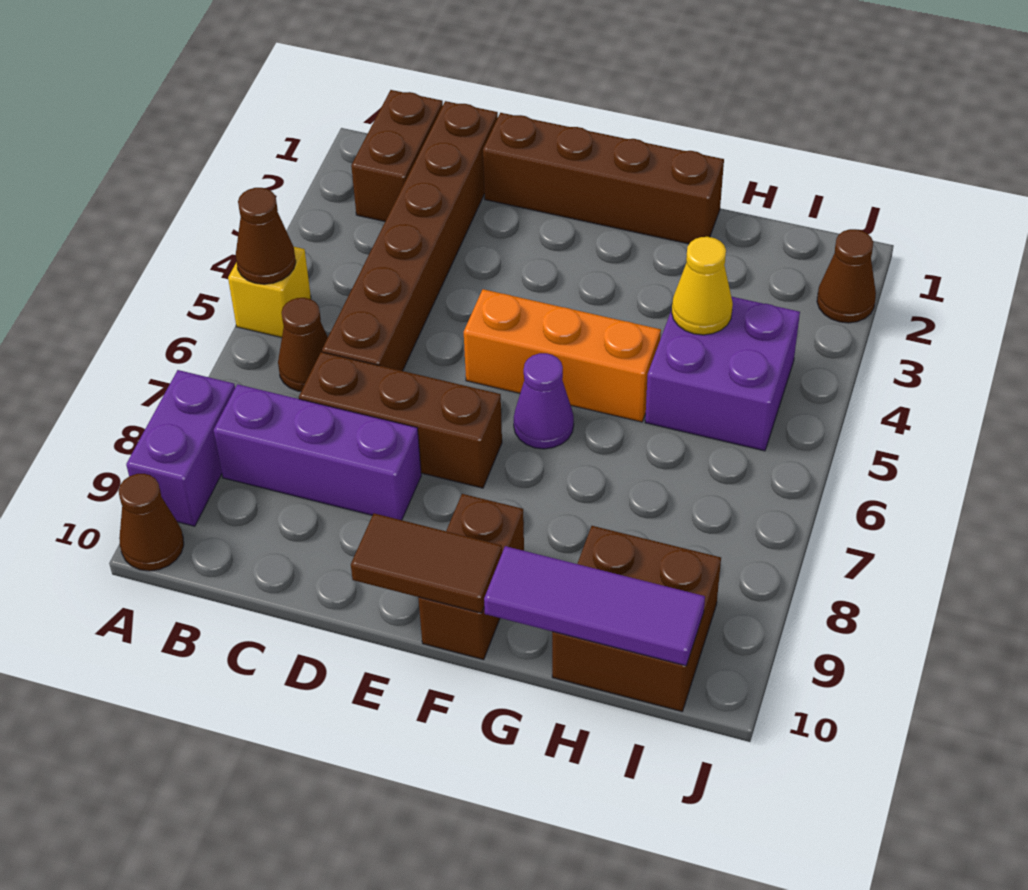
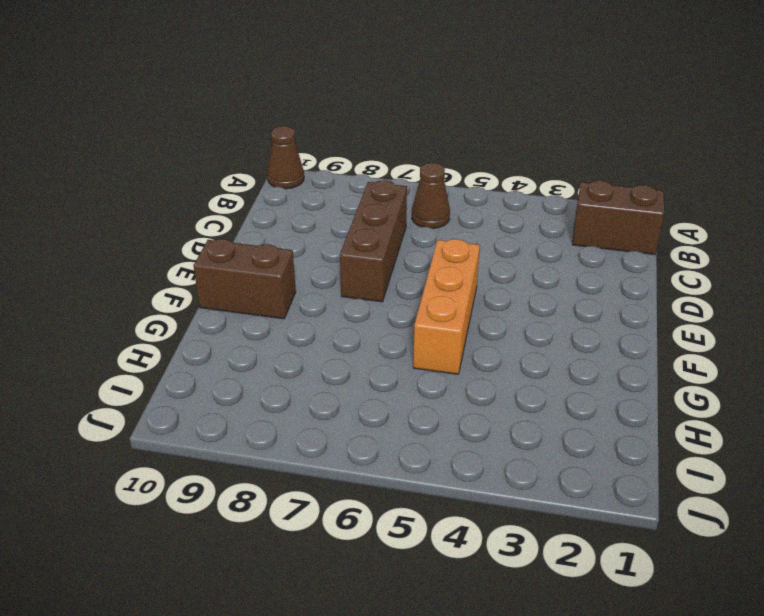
none -> yellow brick A5 level 1
none -> purple brick A8:A9 level 1
none -> purple brick B8:D8 level 1

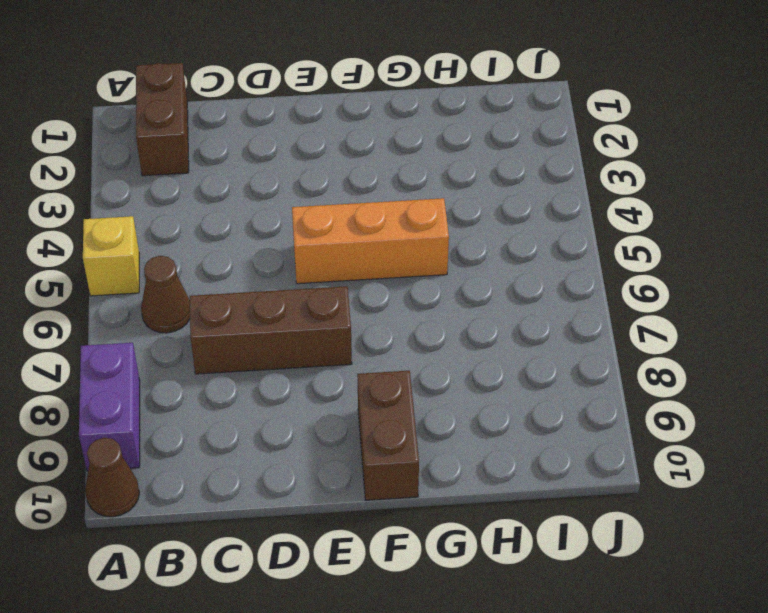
none -> purple brick B8:D8 level 1
none -> brown brick C1:C6 level 1
none -> brown brick D1:G1 level 1

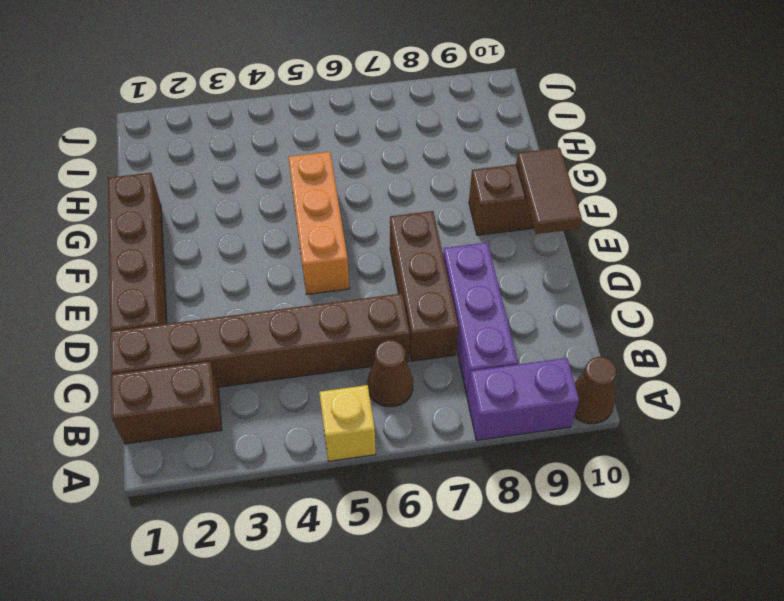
none -> purple cone F6 level 1
none -> purple brick H4:I5 level 1
none -> brown brick H9:I10 level 1

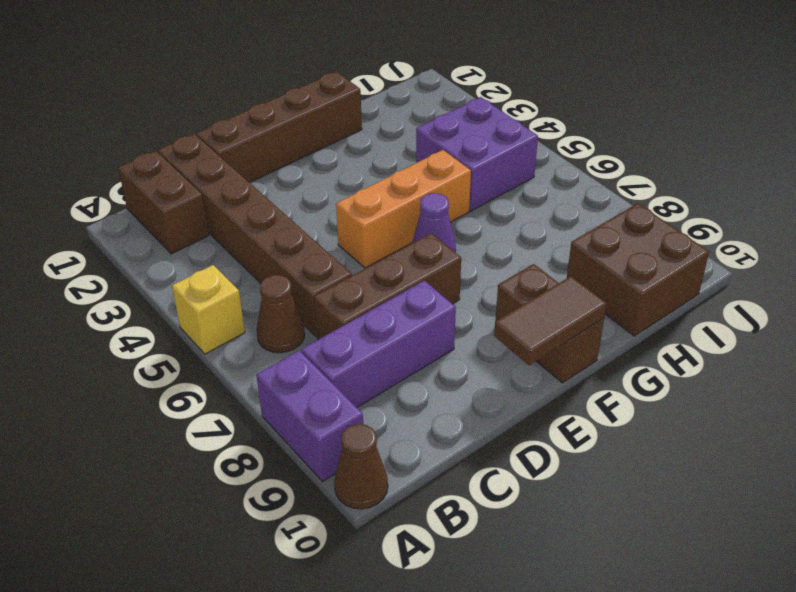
none -> brown cone J2 level 1
none -> brown cone A5 level 2
none -> purple tile G10:I10 level 2

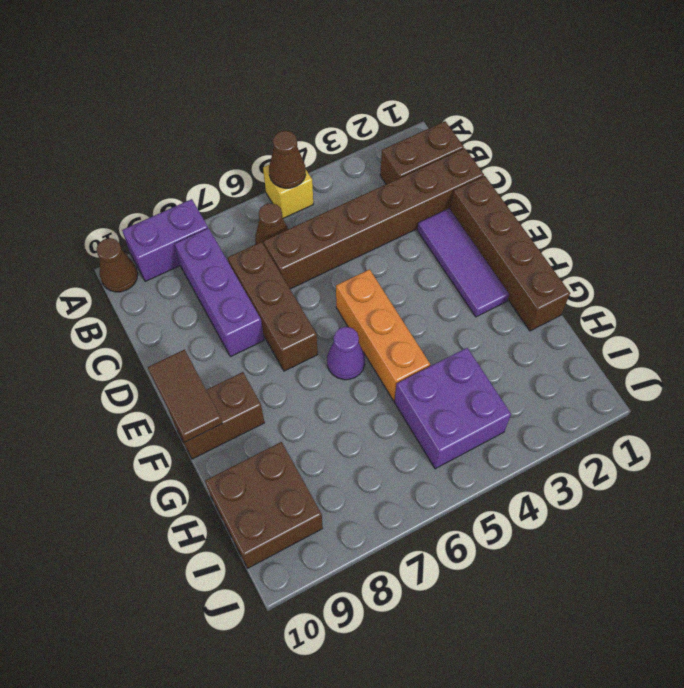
purple tile D2:F2 level 1 -> purple tile G10:I10 level 2
none -> brown cone J2 level 1
none -> yellow cone H4 level 2

